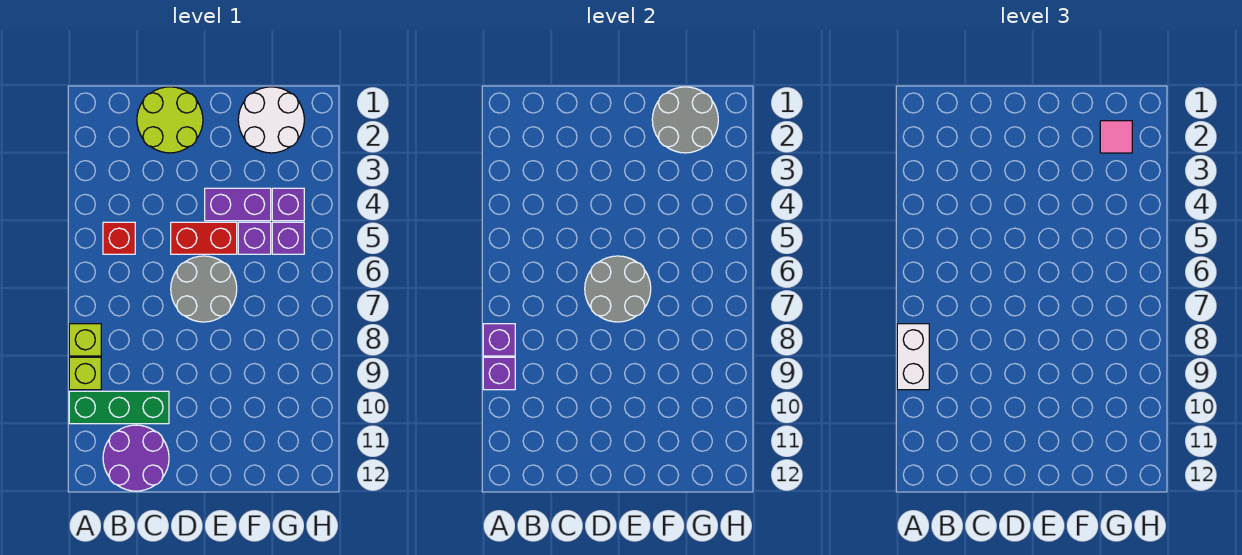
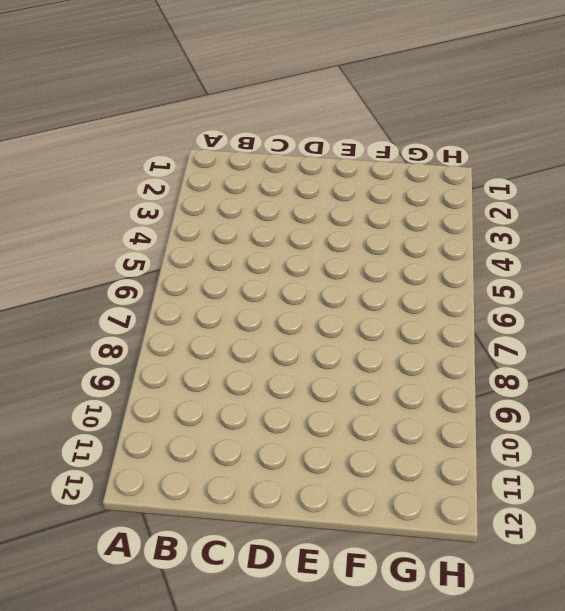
none -> lime brick A8 level 1
none -> lime brick A9 level 1
none -> green brick A10:C10 level 1

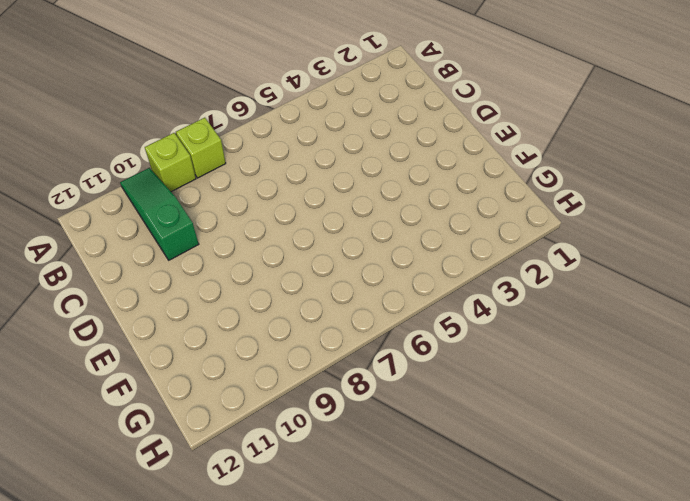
green slope A10:C10 level 1 top C -> green brick A10:C10 level 1
none -> red brick B5 level 1
none -> purple round brick B11:C12 level 1
none -> lime round brick C1:D2 level 1

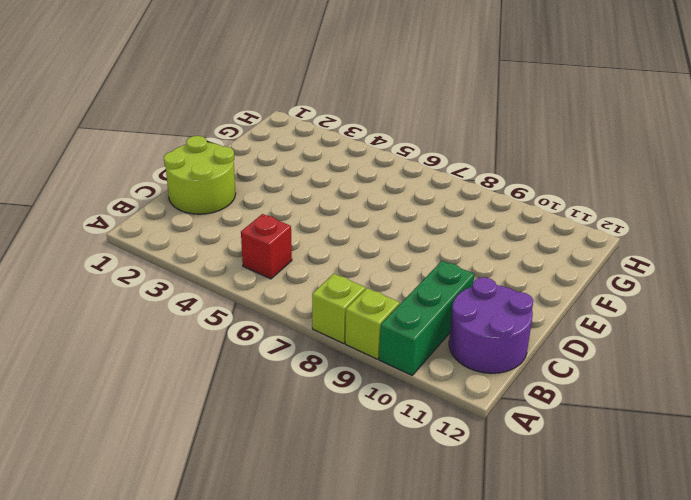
none -> red brick D5:E5 level 1
none -> grey round brick D6:E7 level 1
none -> purple brick E4:F4 level 1

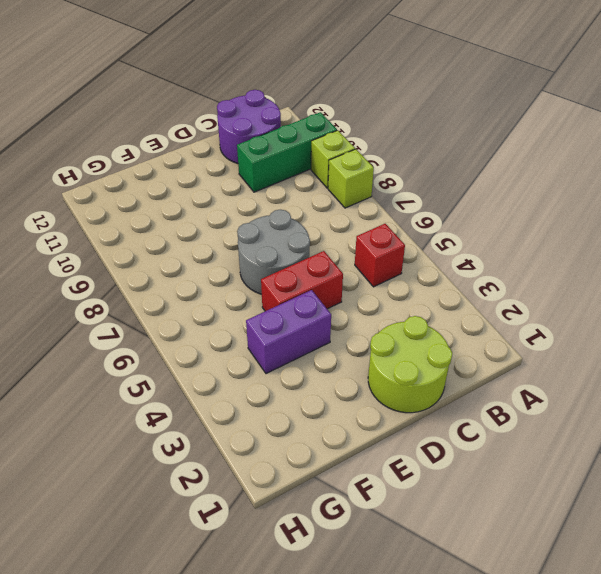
none -> white round brick F1:G2 level 1
none -> purple brick F5 level 1
none -> purple brick G4 level 1

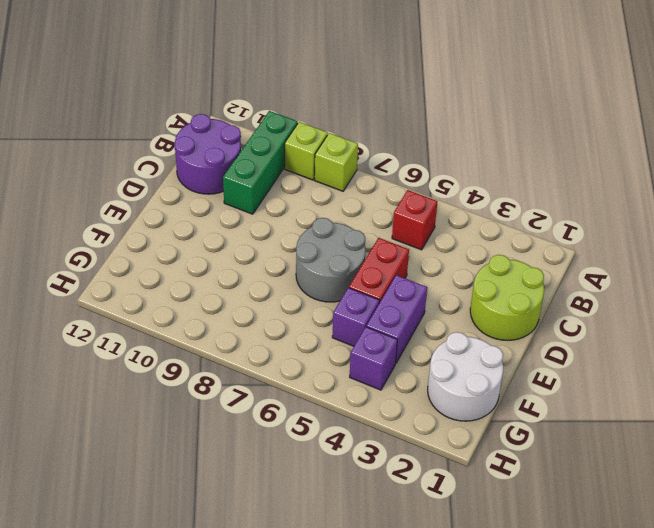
none -> purple brick G5 level 1
none -> purple brick A8 level 2
none -> purple brick A9 level 2

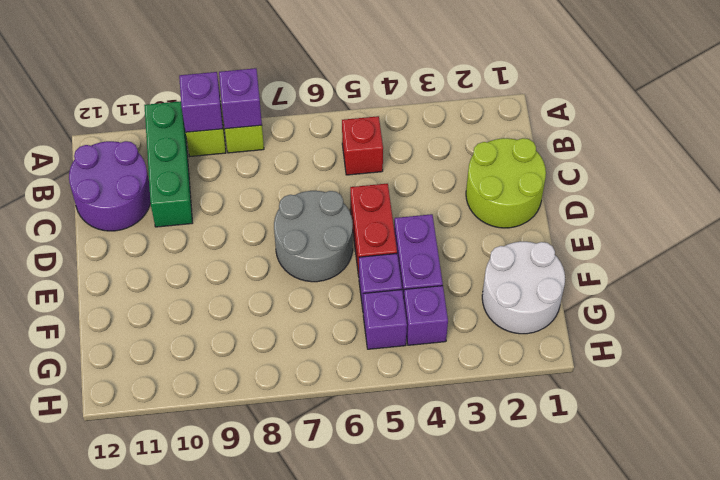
none -> grey round brick D6:E7 level 2
none -> grey round brick F1:G2 level 2
none -> white brick A8:A9 level 3

